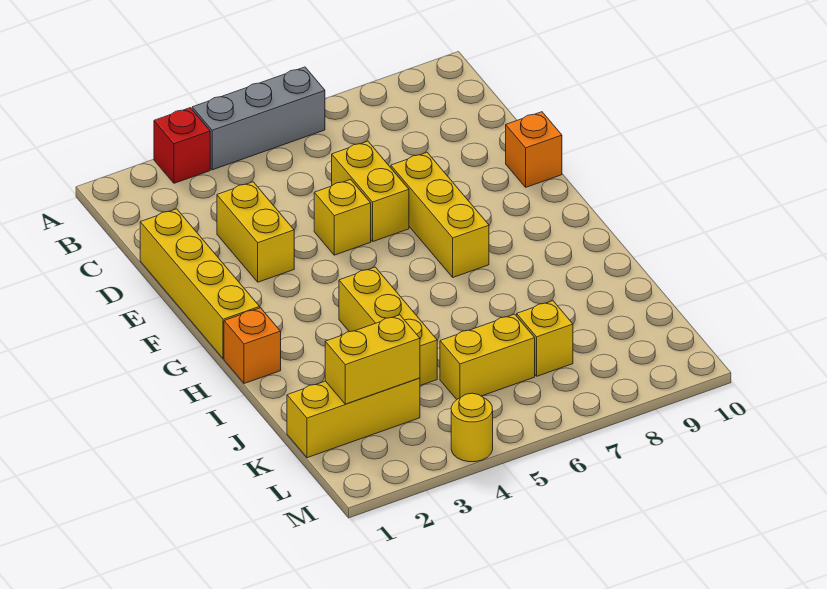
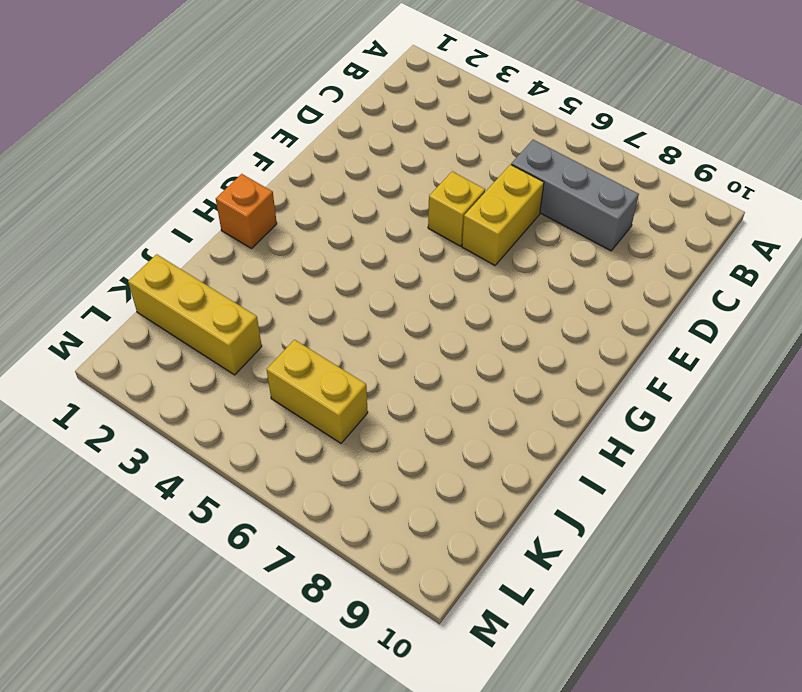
grey brick C6:C8 level 1 -> grey brick A4:A6 level 1
none -> red brick A3 level 1
none -> yellow brick D1:G1 level 1
none -> yellow brick D3:E3 level 1

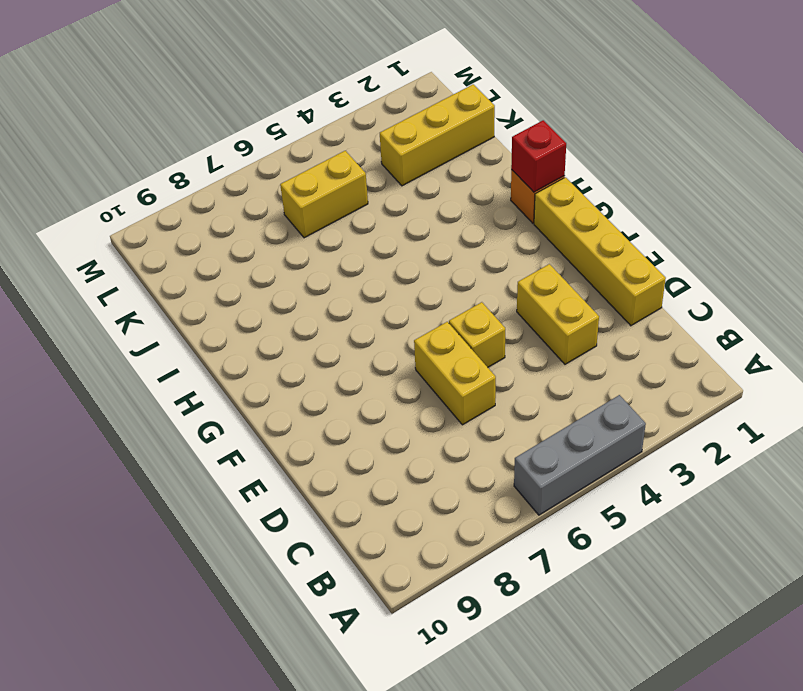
red brick H1 level 2 -> red brick A3 level 1
none -> yellow brick E7:G7 level 1
none -> orange brick E10 level 1
none -> yellow brick H4:J4 level 1

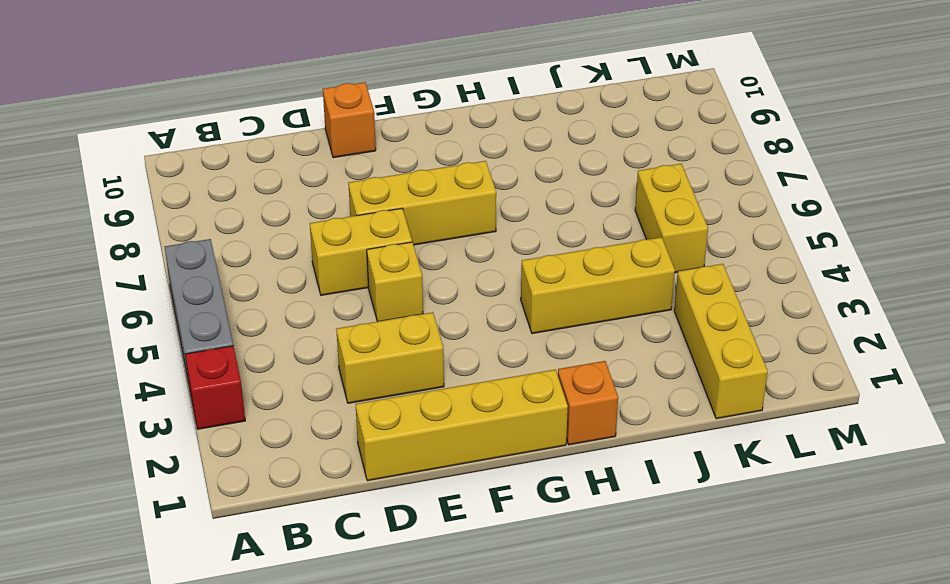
none -> yellow brick K7 level 1
none -> yellow round brick M4 level 1
none -> yellow brick K2:K3 level 2

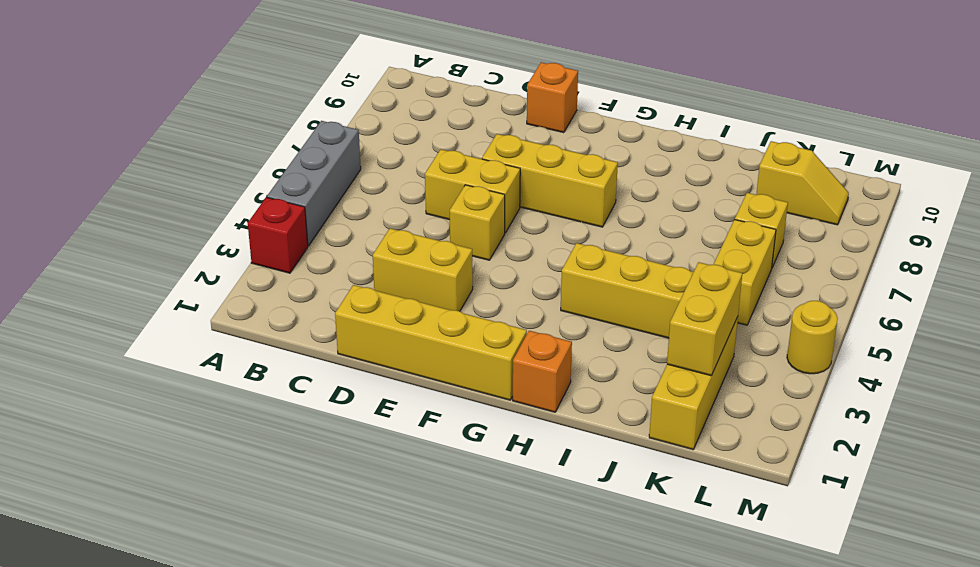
yellow slope K9:L9 level 1 top K -> none

